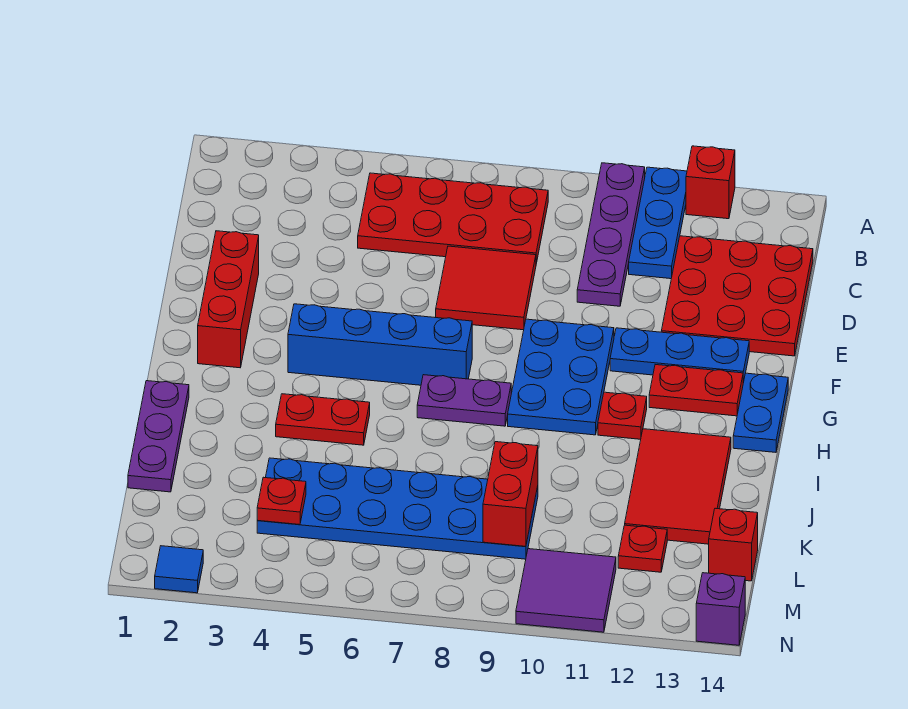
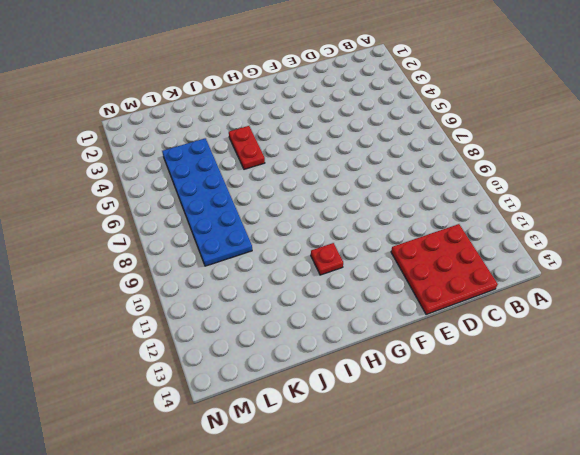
none -> purple plate A10:D10 level 1
none -> blue plate A11:C11 level 1
none -> red brick A12 level 1

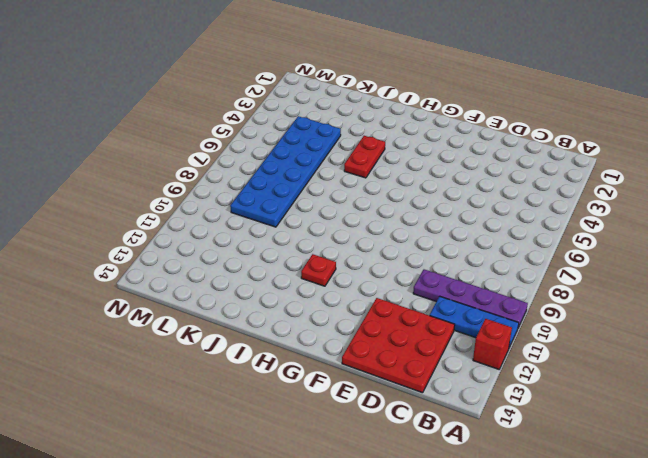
none -> red plate B5:C8 level 1
none -> red tile D7:E8 level 1
none -> red brick E2:G2 level 1

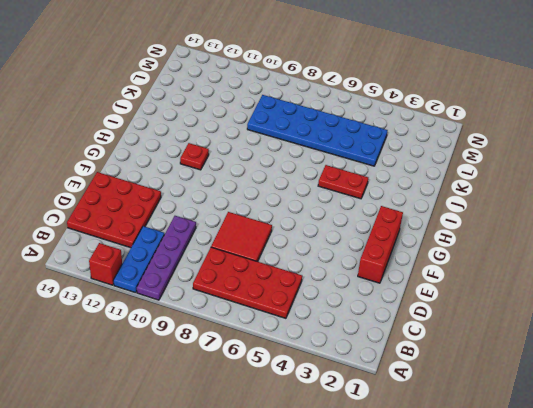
none -> blue plate F9:H10 level 1
none -> blue plate F11:F13 level 1
none -> blue brick G4:G7 level 1

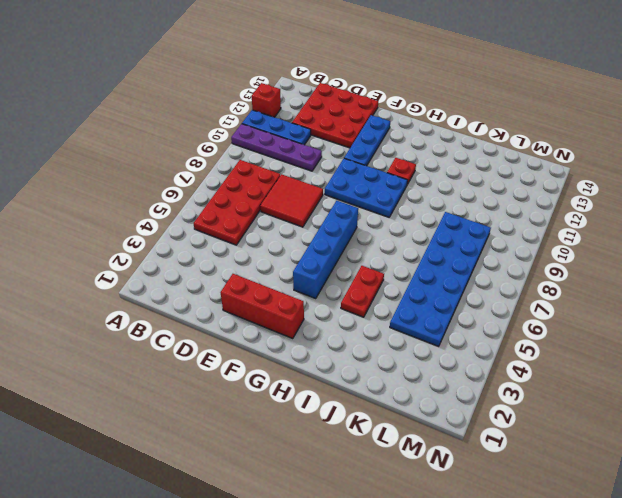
none -> red plate G12:G13 level 1
none -> blue plate G14:H14 level 1
none -> purple plate H7:H8 level 1

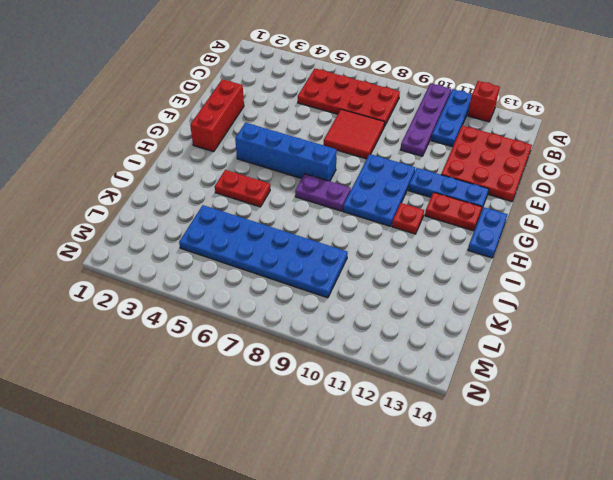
none -> purple plate I1:K1 level 1
none -> red tile I12:K13 level 1
none -> red plate L12 level 1

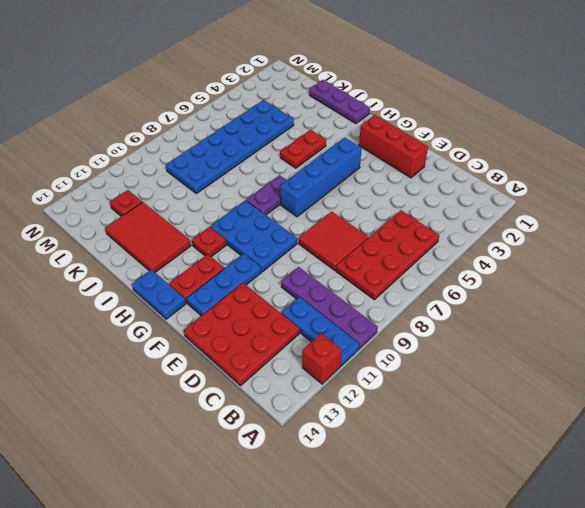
none -> red brick L14 level 1
none -> purple tile M10:N11 level 1
none -> blue tile N2 level 1

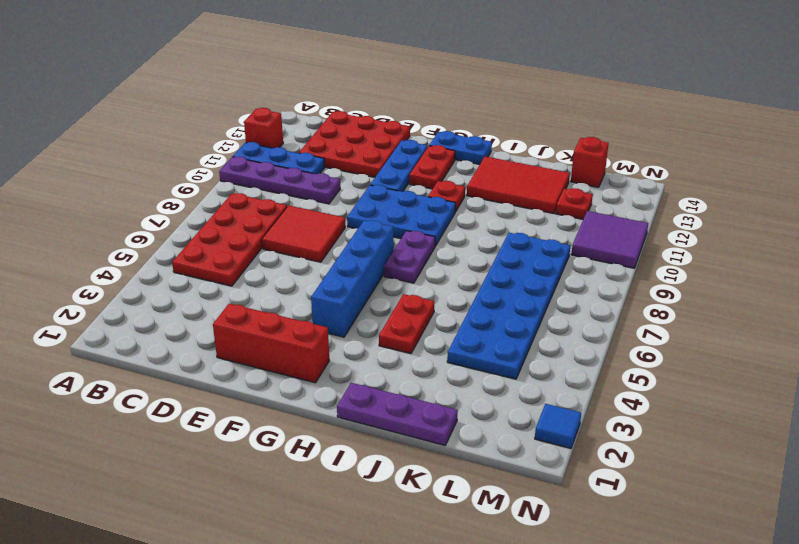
none -> purple brick N14 level 1
none -> red brick K9:L9 level 2
none -> red plate L4 level 2

